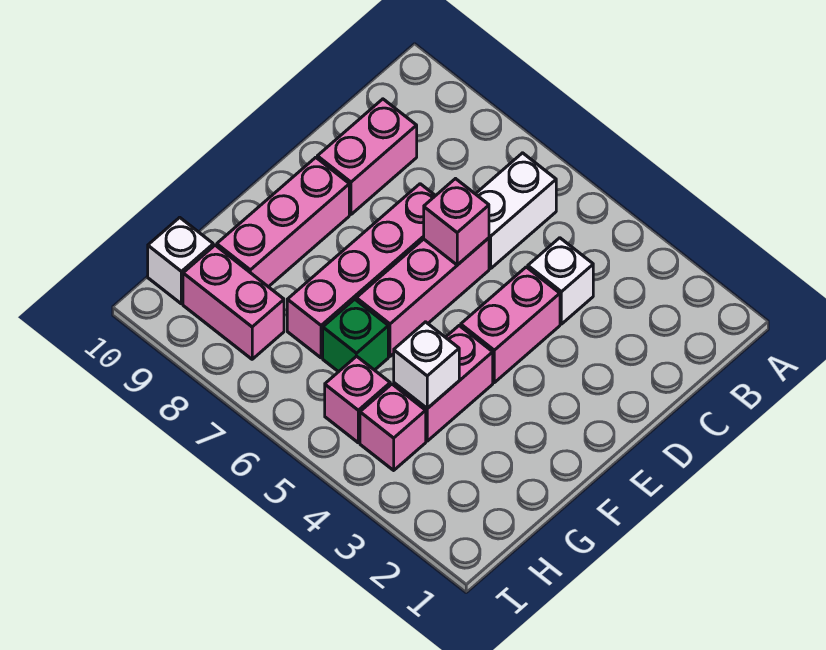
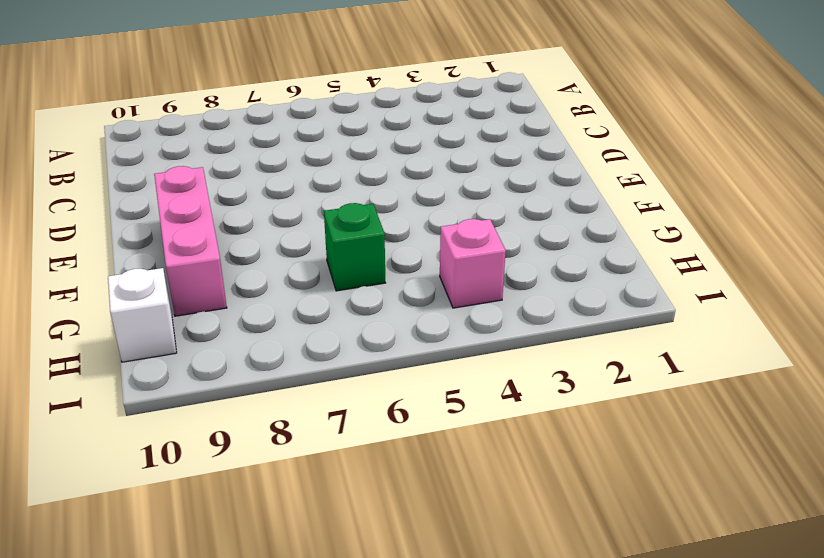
none -> white brick B6:C6 level 1
none -> white brick C4 level 1
none -> pink brick C9:D9 level 1

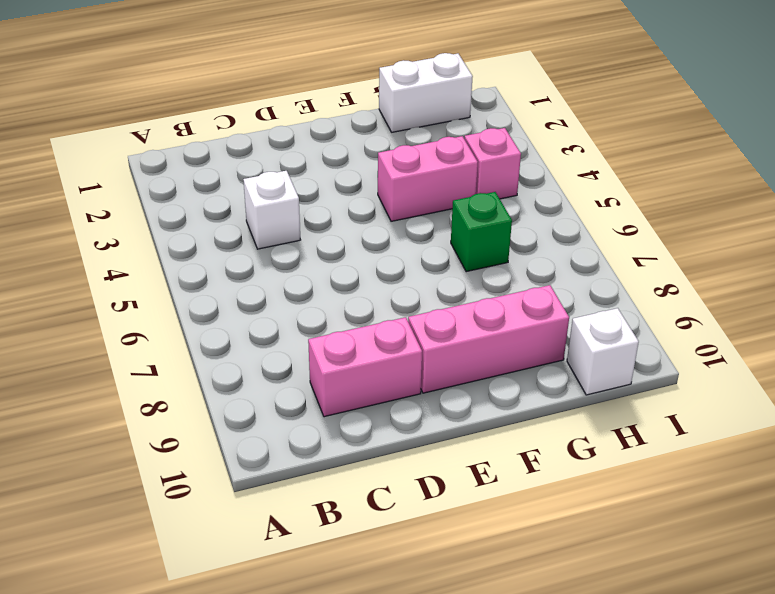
white brick G1:H1 level 1 -> white brick B6:C6 level 1
none -> pink brick D4:E4 level 1
none -> pink brick D6:F6 level 1
none -> pink brick D7:G7 level 1

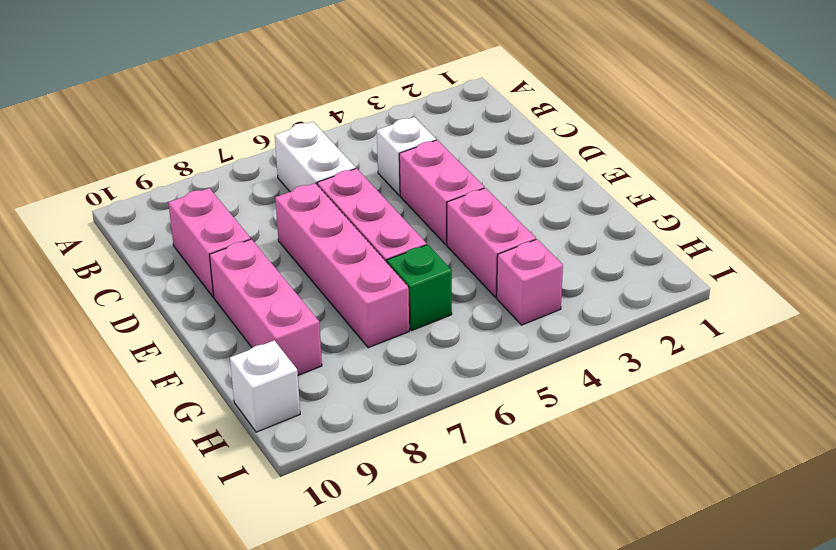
none -> pink brick H5 level 1
none -> pink brick H8:H9 level 1
none -> pink brick D6 level 2

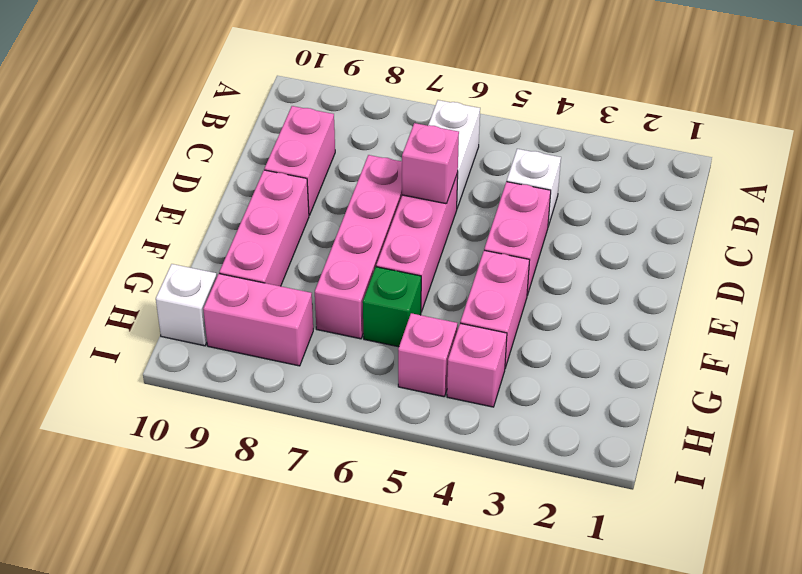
none -> white brick G4 level 2

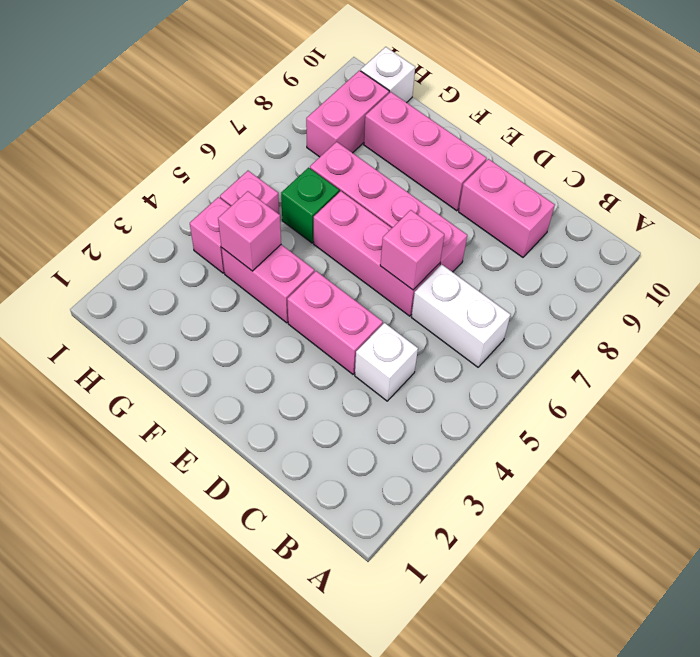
pink brick G4 level 2 -> white brick G4 level 2

